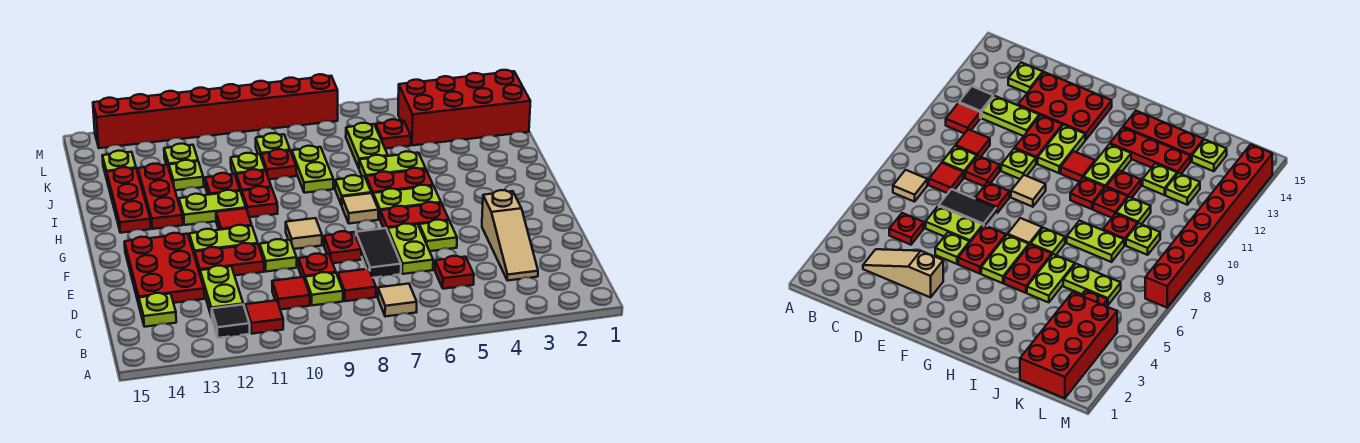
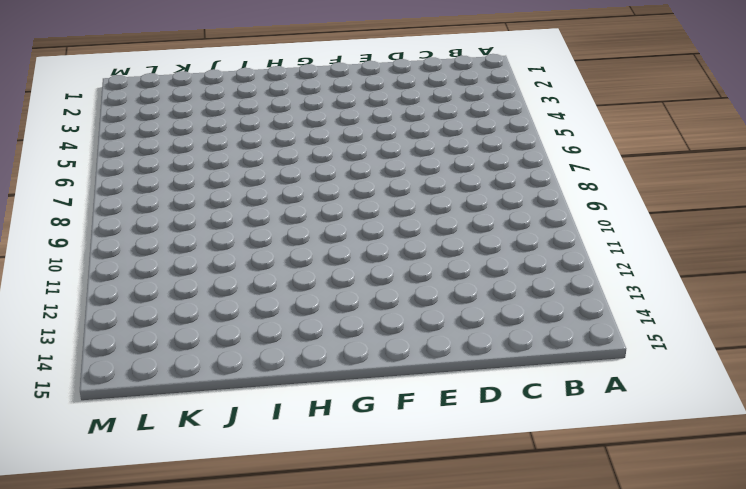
none -> tan tile B7 level 1
none -> red tile B11 level 1
none -> black tile B12 level 1
none -> tan slope C3:E3 level 1 top E

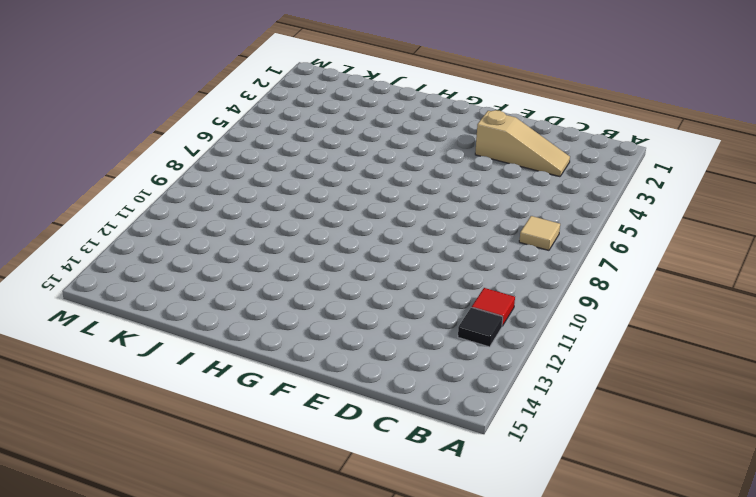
none -> red plate C5 level 1
none -> red tile C8 level 1
none -> lime plate C9 level 1
none -> red tile C10 level 1

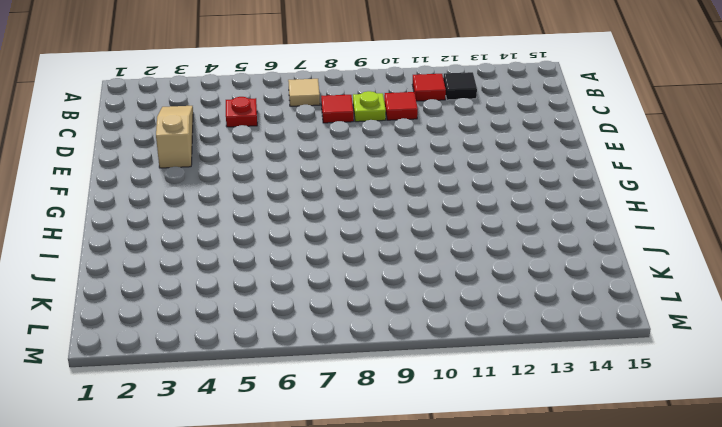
none -> lime plate C12:D12 level 1
none -> lime plate C14 level 1
none -> lime plate D6:E6 level 1
none -> black tile D7:E7 level 1

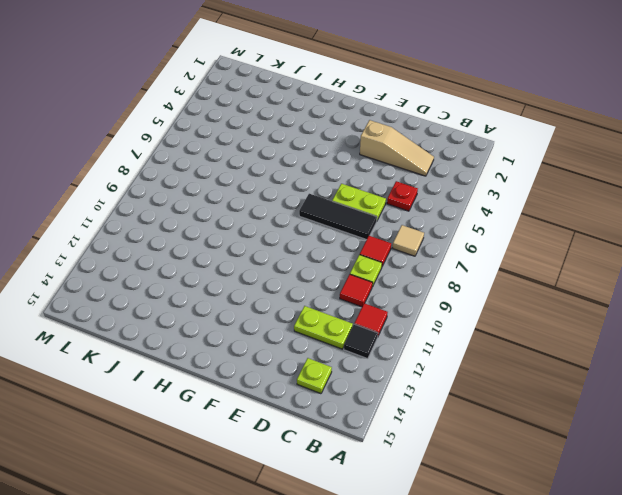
black tile D7:F7 level 1 -> black tile D7:E7 level 1
none -> red plate D9 level 1
none -> red plate D13:F14 level 1
none -> lime plate E5 level 1
none -> red plate E8 level 1

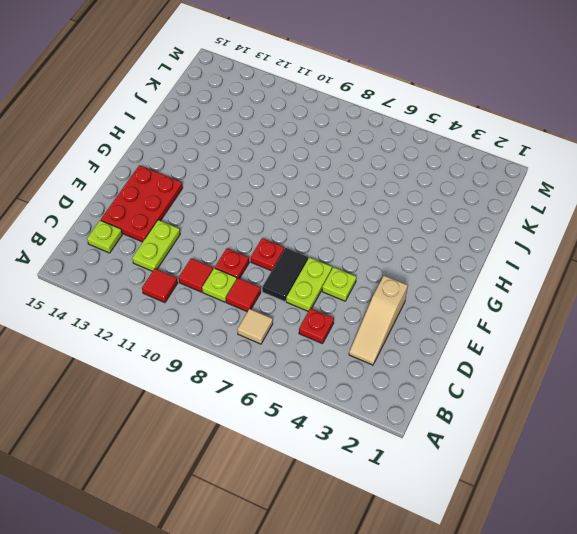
none -> black tile B12 level 1
none -> lime plate E10 level 1
none -> red plate E11:E12 level 1
none -> red plate F5:F6 level 1

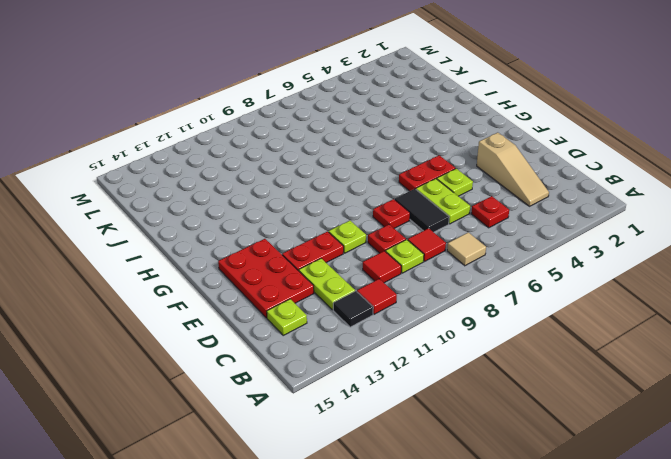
none -> tan tile F9 level 1
none -> lime plate F11:F12 level 1
none -> lime plate G5:G6 level 1
none -> tan tile G7 level 1

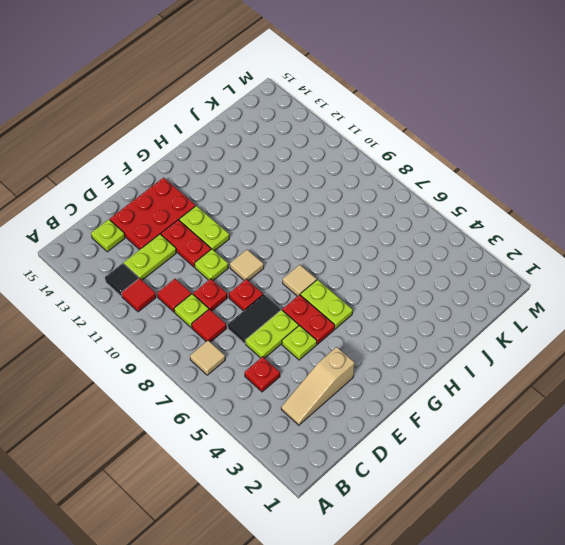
none -> red tile G11 level 1
none -> red plate H5:H6 level 1
none -> lime plate H7 level 1
none -> red plate H10 level 1

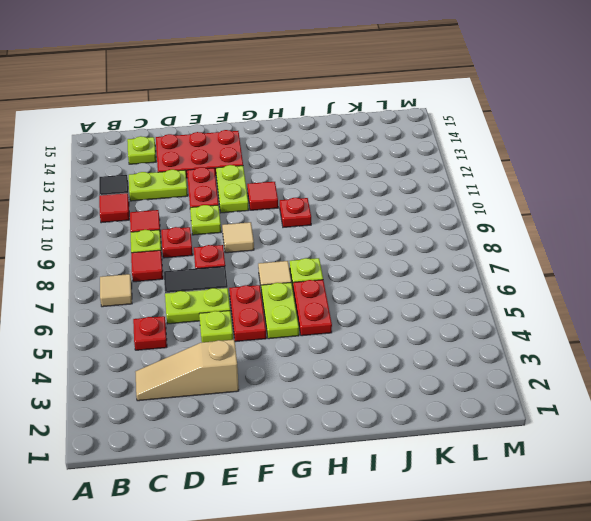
none -> lime plate H11:H12 level 1
none -> red plate H13:J13 level 1
none -> red plate H14:J14 level 1
none -> lime plate I5:I6 level 1

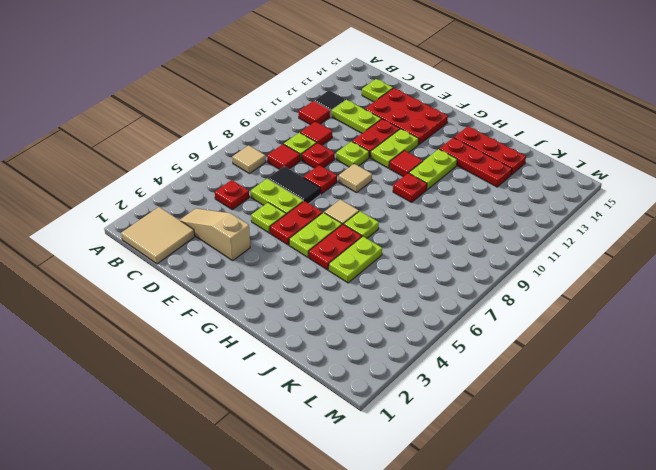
tan tile B1:C2 level 1 -> none
none -> lime plate I8:J8 level 1
none -> red plate I10 level 1
none -> red plate I11 level 1
none -> lime plate J6:K6 level 1

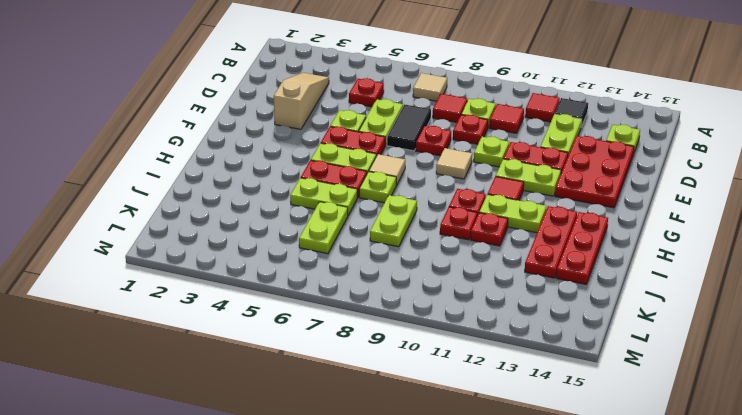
none -> red plate J9 level 1
none -> lime plate J10 level 1
none -> lime plate J12 level 1
none -> red brick K1:L4 level 1

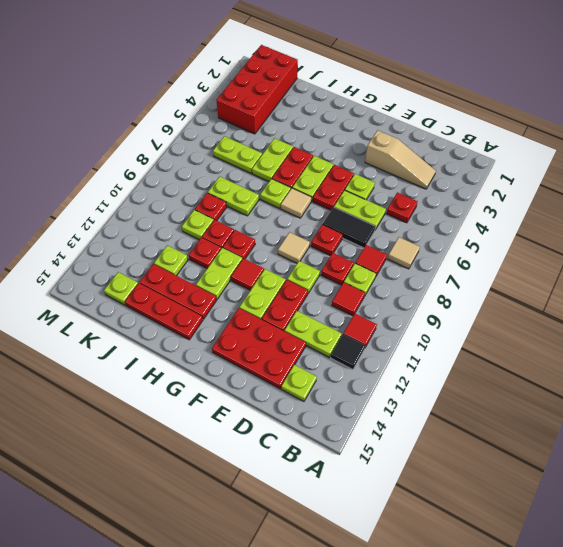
none -> red plate K5 level 1
none -> lime plate K9 level 1
none -> lime plate K12 level 1
none -> red brick M7:M14 level 1

